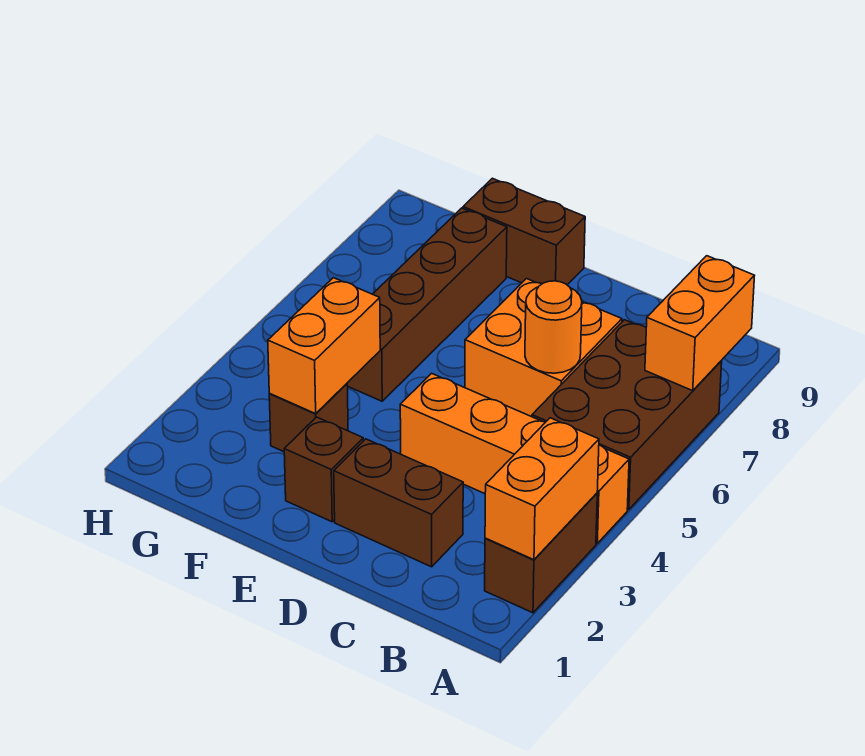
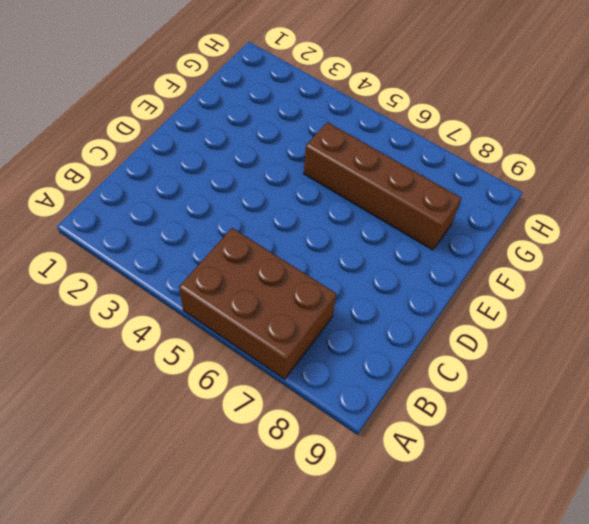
none -> brown brick A2:A3 level 1
none -> orange brick A4:D4 level 1
none -> brown brick C2:D2 level 1

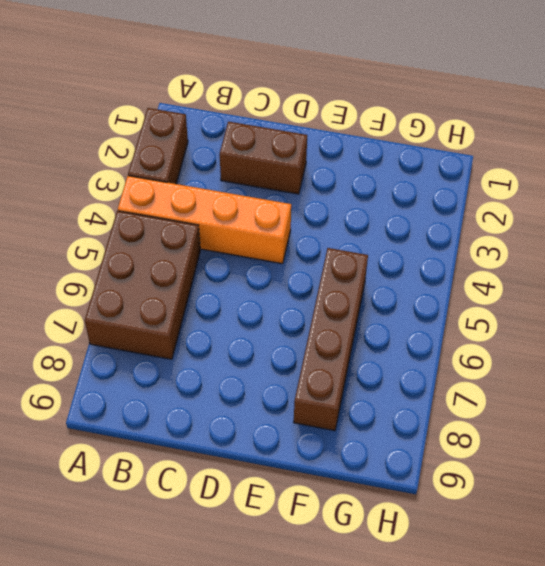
none -> orange brick C6:D7 level 1
none -> brown brick E2 level 1
none -> brown brick E9:F9 level 1

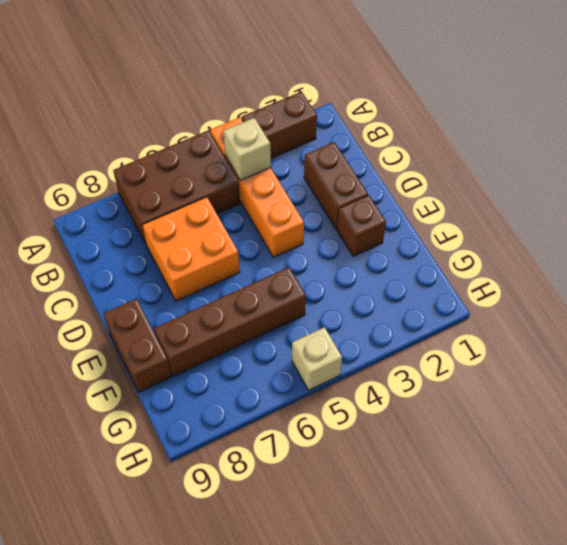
tan brick B4 level 2 -> none
tan brick H5 level 1 -> none
none -> brown brick F3 level 1
none -> orange brick A2:A3 level 2
none -> orange brick A7:A8 level 2

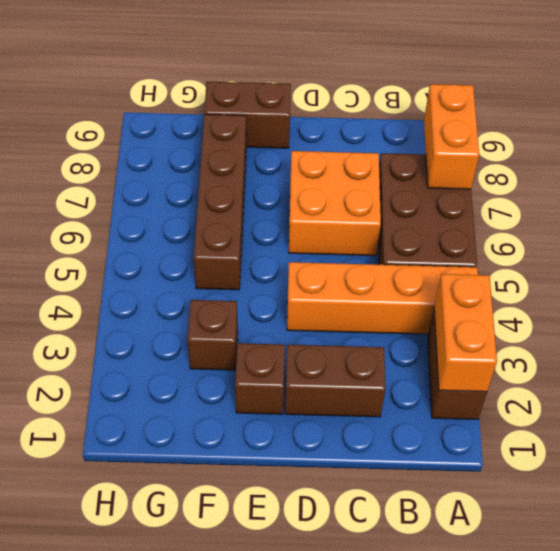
none -> orange round brick C6 level 2
none -> orange brick F3:F4 level 2

